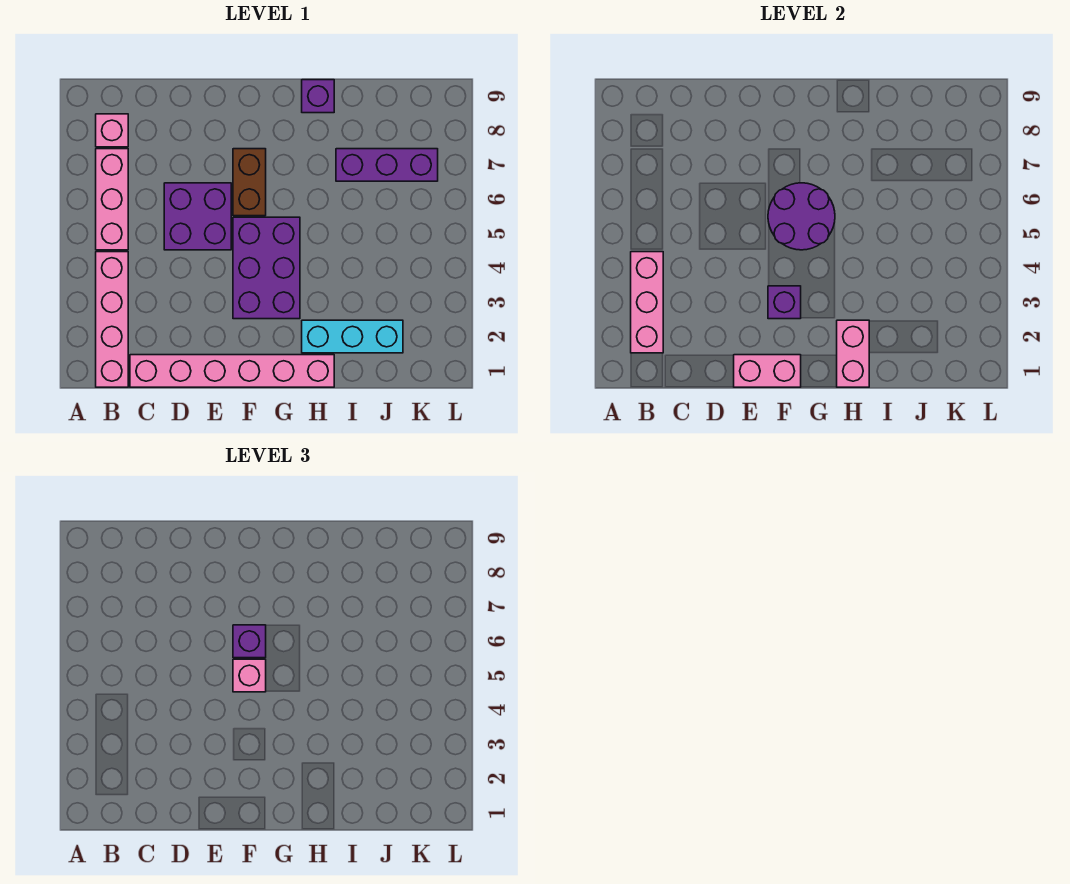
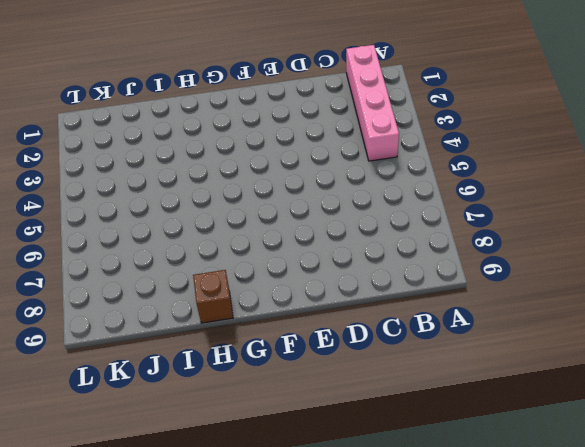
brown brick H9 level 1 -> purple brick H9 level 1
none -> pink brick B5:B7 level 1
none -> pink brick B8 level 1
none -> pink brick C1:H1 level 1

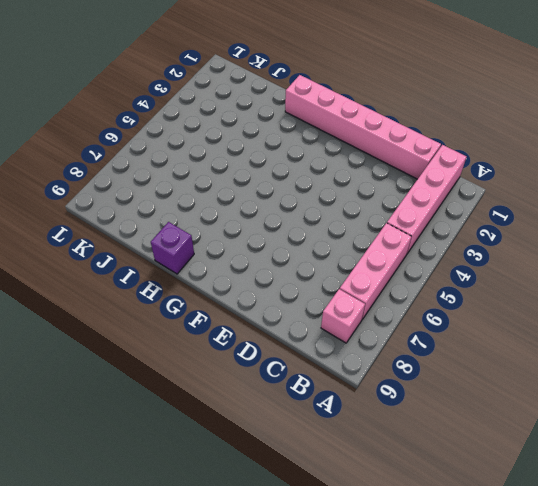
none -> purple brick D5:E6 level 1
none -> purple brick F3:G5 level 1
none -> brown brick F6:F7 level 1

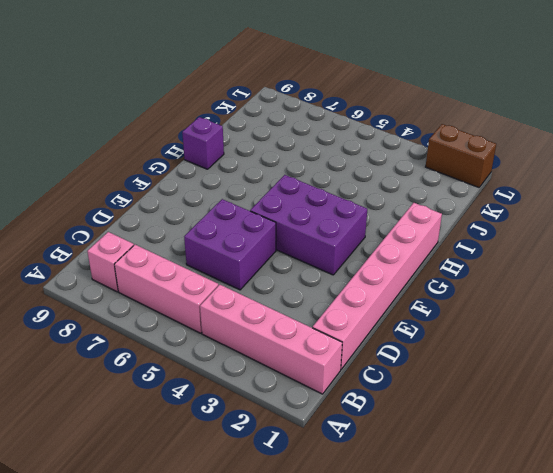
brown brick L1:L2 level 1 -> brown brick F6:F7 level 1
none -> cyan brick H2:J2 level 1
none -> purple brick I7:K7 level 1
none -> pink brick B2:B4 level 2

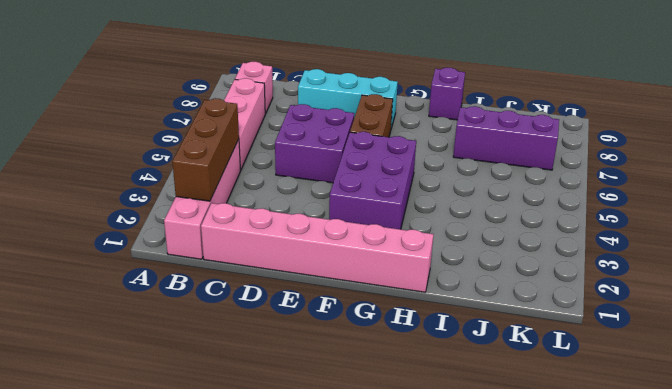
brown brick B2:B4 level 2 -> pink brick B2:B4 level 2
cyan brick D8:F8 level 1 -> cyan brick H2:J2 level 1
none -> pink brick E1:F1 level 2
none -> purple brick F3 level 2
none -> purple round brick F5:G6 level 2

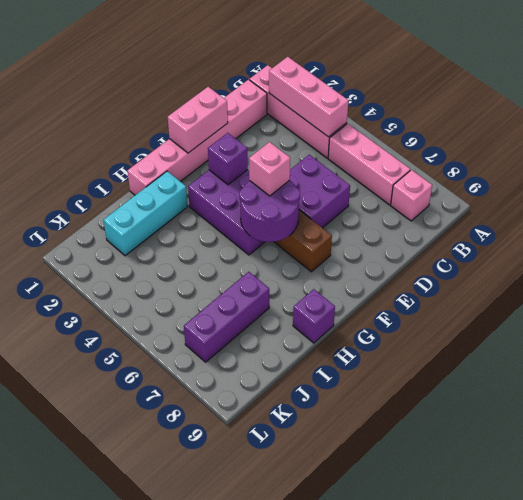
none -> pink brick H1:H2 level 2
none -> purple brick F6 level 3

